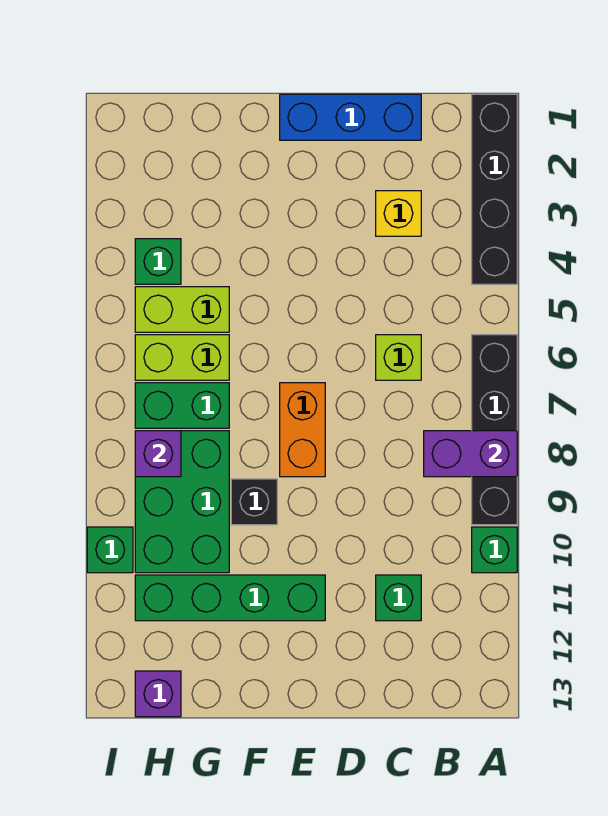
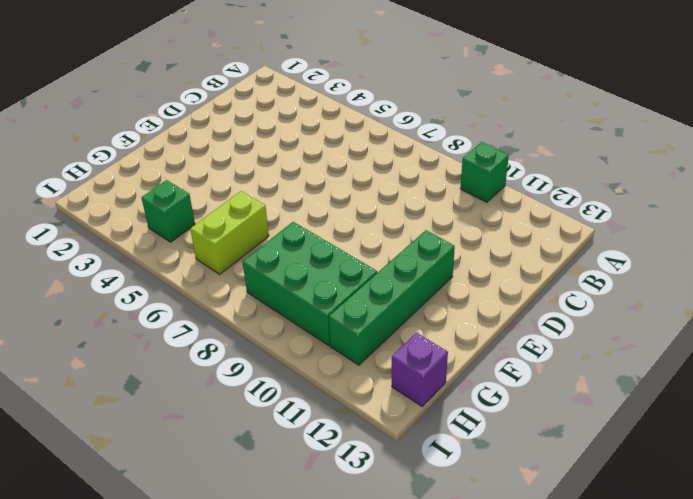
none -> black brick A1:A4 level 1
none -> black brick A6:A9 level 1
none -> blue brick C1:E1 level 1

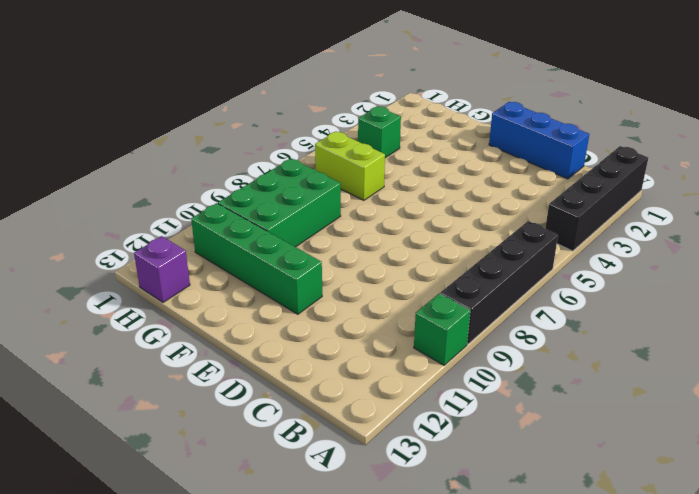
none -> yellow brick C3 level 1
none -> lime brick C6 level 1
none -> green brick C11 level 1

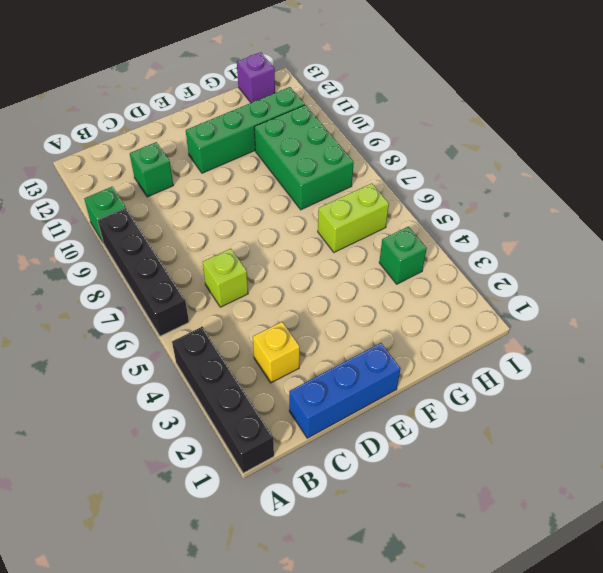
none -> orange brick E7:E8 level 1
none -> black brick F9 level 1
none -> lime brick G5:H5 level 1

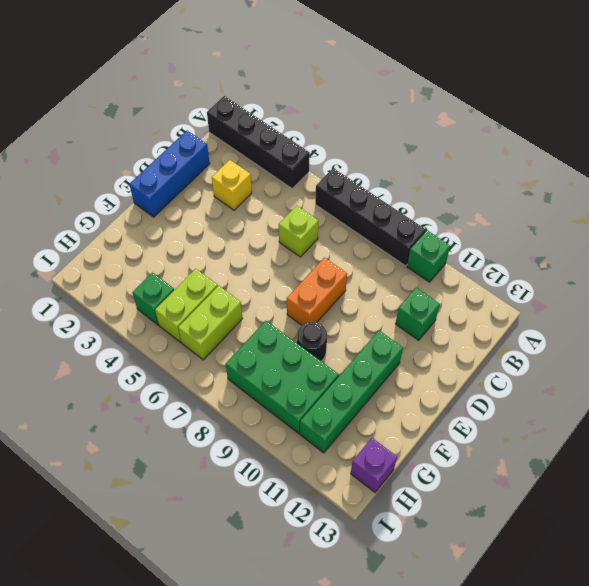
orange brick D8:E8 level 1 -> orange brick E7:E8 level 1
black round brick F9 level 1 -> black brick F9 level 1
none -> green brick G7:H7 level 1
none -> green brick I10 level 1
none -> purple brick A8:B8 level 2

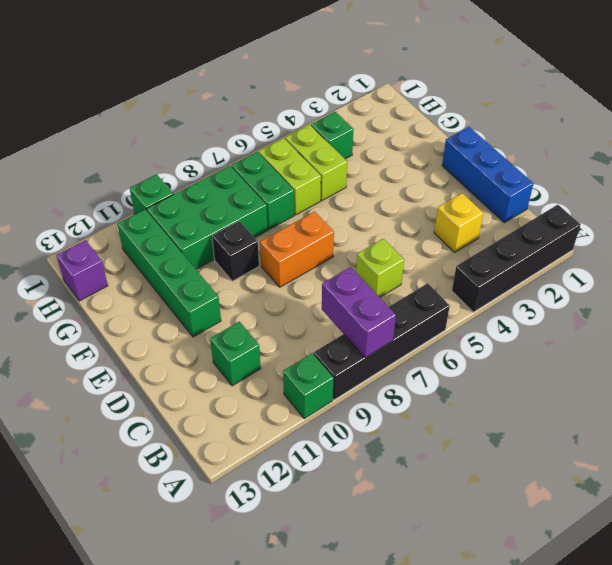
none -> purple brick H8 level 2

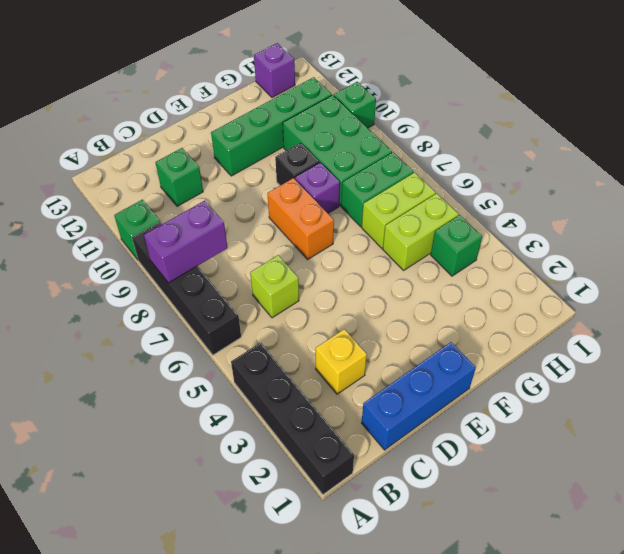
purple brick F8 level 1 -> purple brick H8 level 2

